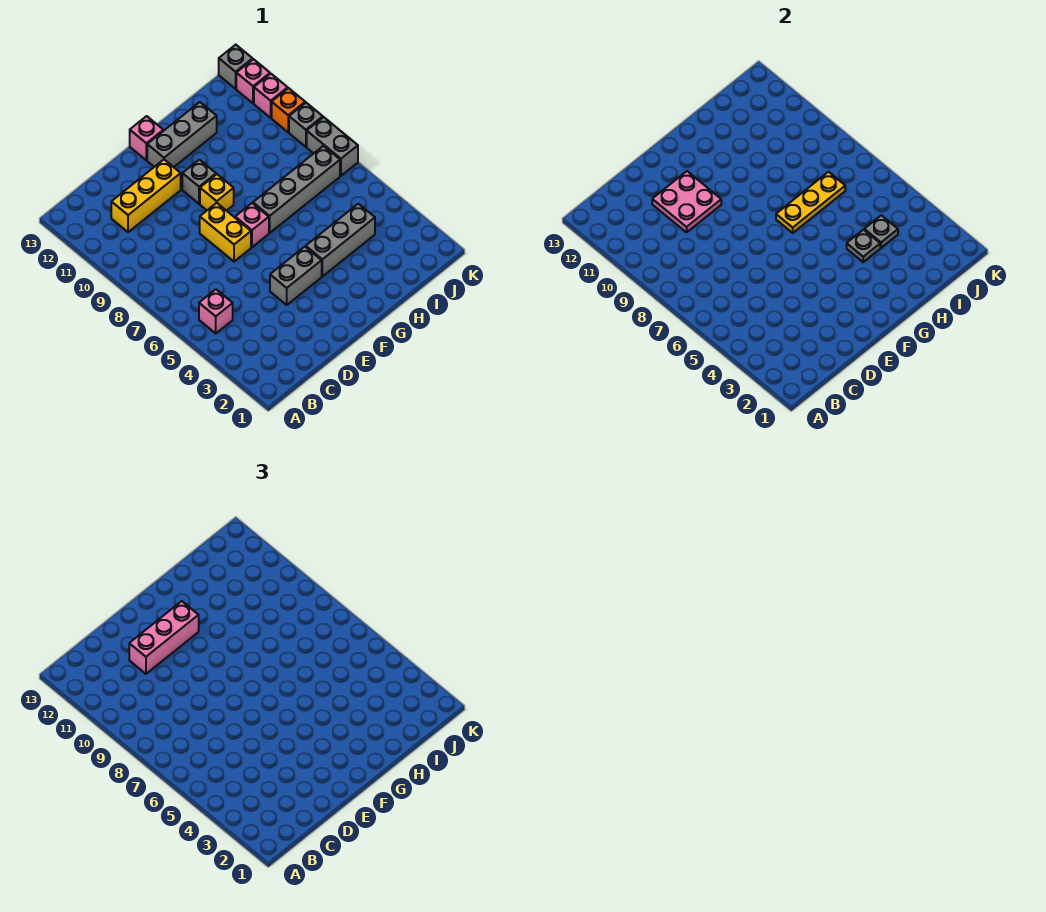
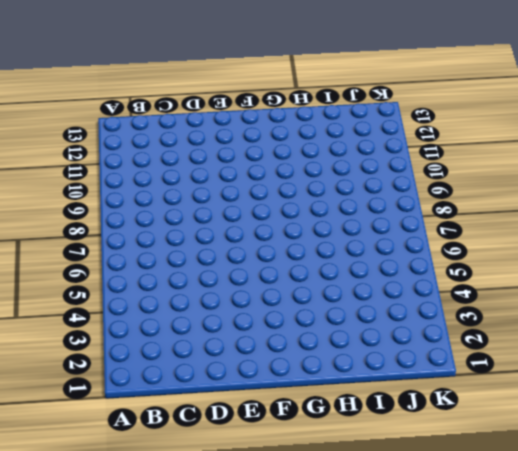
none -> pink brick B5 level 1
none -> yellow brick C11:E11 level 1
none -> grey brick E4:F4 level 1

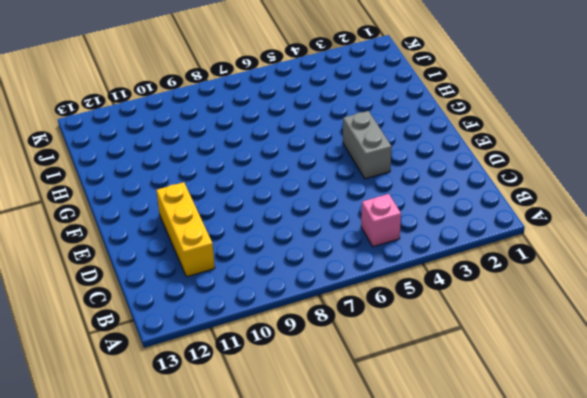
none -> yellow brick E7:E8 level 1
none -> pink brick F7 level 1
none -> yellow brick F9 level 1

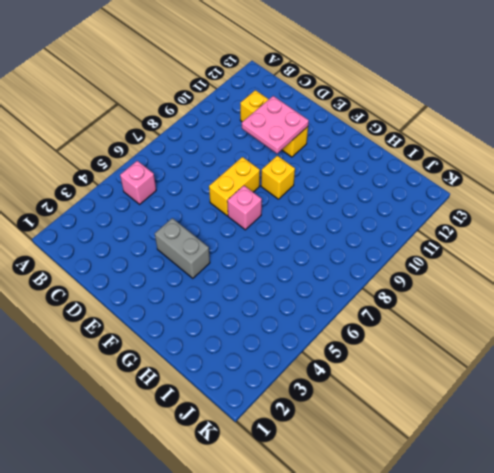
none -> grey brick F10 level 1
none -> grey brick F12:H12 level 1
none -> pink brick F13 level 1

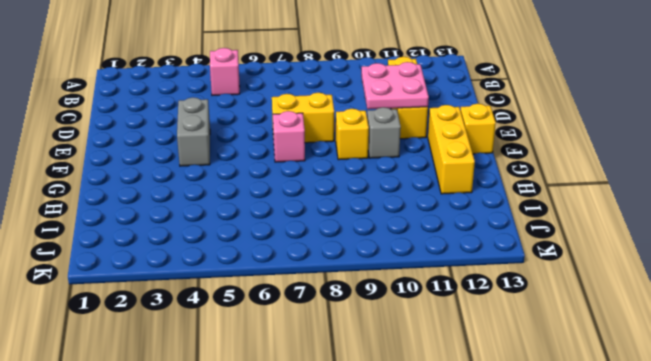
yellow brick F12:H12 level 1 -> grey brick F12:H12 level 1
yellow brick F13 level 1 -> pink brick F13 level 1
none -> grey brick G4:I4 level 1
none -> grey brick G7:J7 level 1
none -> grey brick K7:K8 level 1

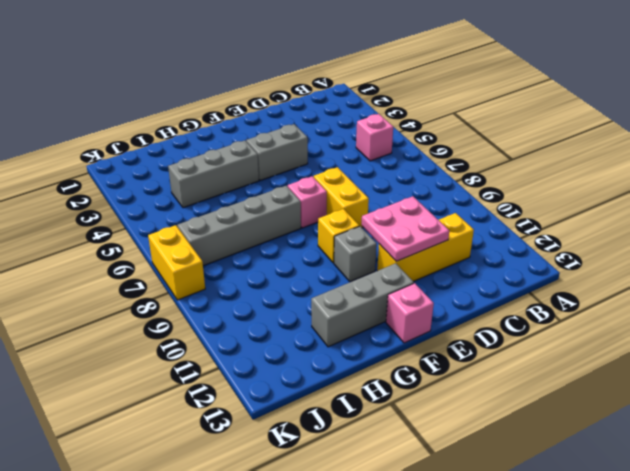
yellow brick K7:K8 level 1 -> grey brick K7:K8 level 1
none -> grey brick K9 level 1
none -> orange brick K10 level 1
none -> pink brick K11 level 1

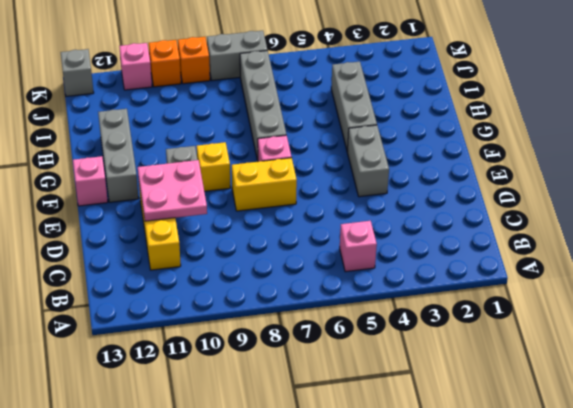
orange brick K9 level 1 -> grey brick K9 level 1
none -> pink brick K12 level 1
none -> yellow plate G7:I7 level 2
none -> grey plate H4 level 2

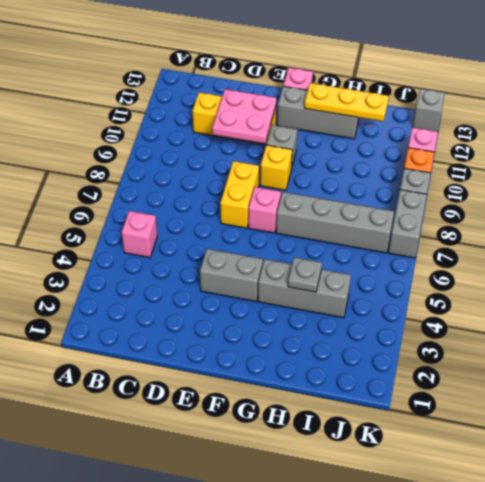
yellow plate G12:I12 level 2 -> yellow plate G7:I7 level 2
none -> pink brick K12 level 1
none -> grey plate I4 level 2
none -> pink brick D11:F11 level 3

